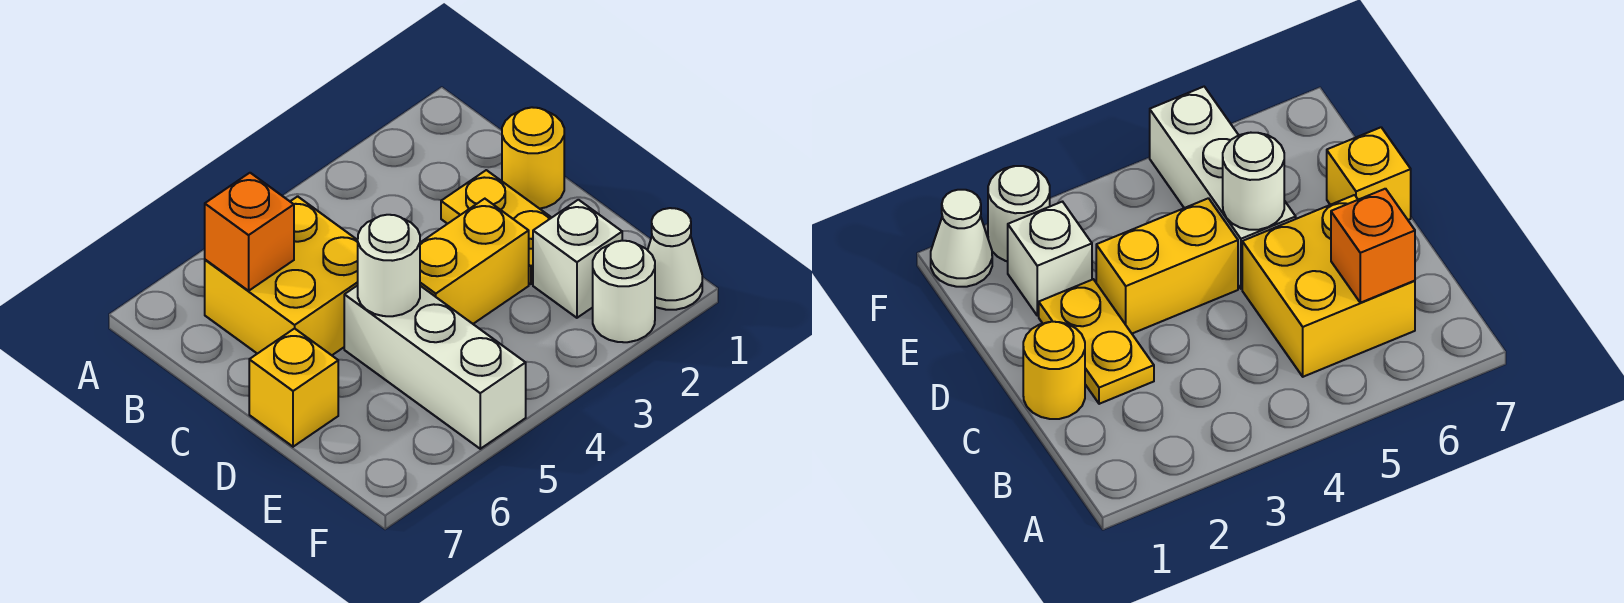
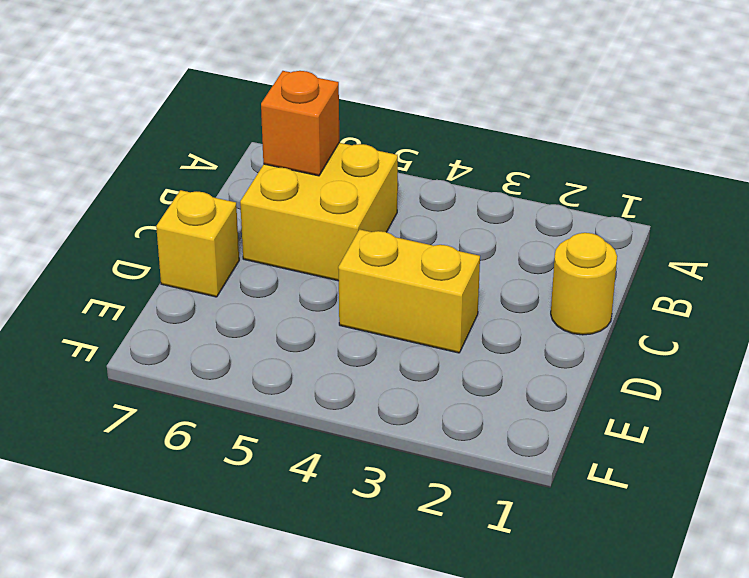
none -> yellow plate C2:D2 level 1
none -> white brick D5:F5 level 1

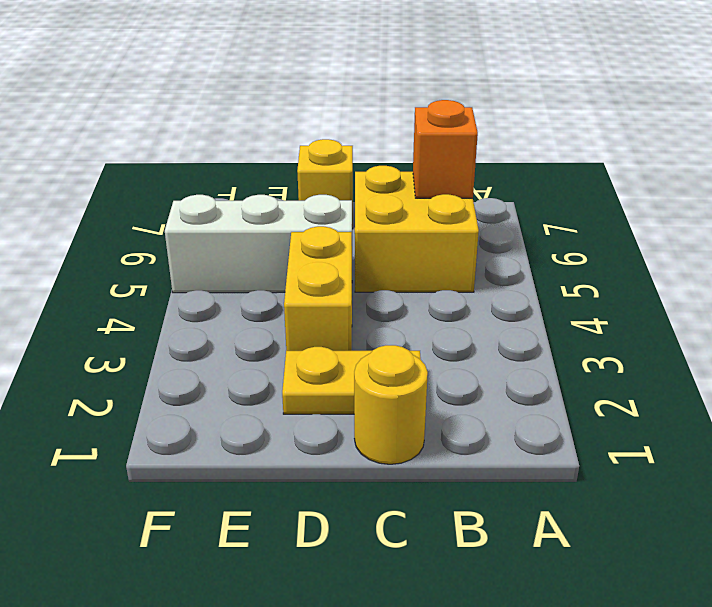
none -> white brick E2 level 1
none -> white cone F1 level 1

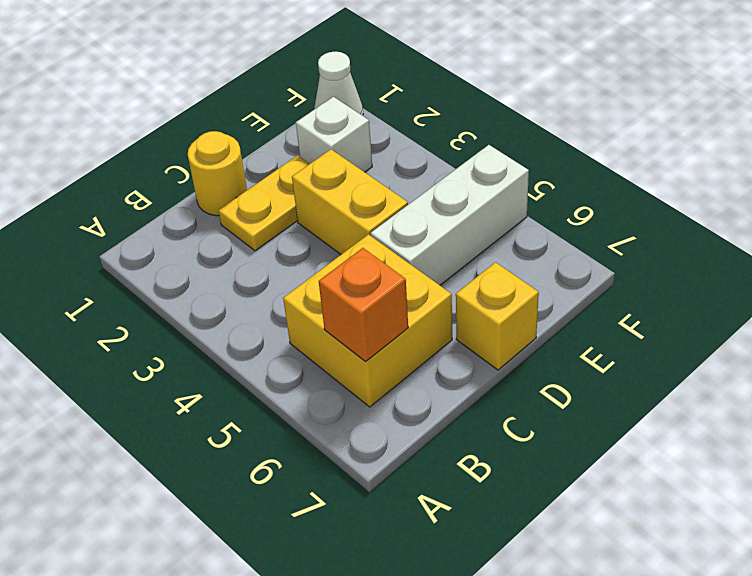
none -> white round brick F2 level 1
none -> white round brick D5 level 2

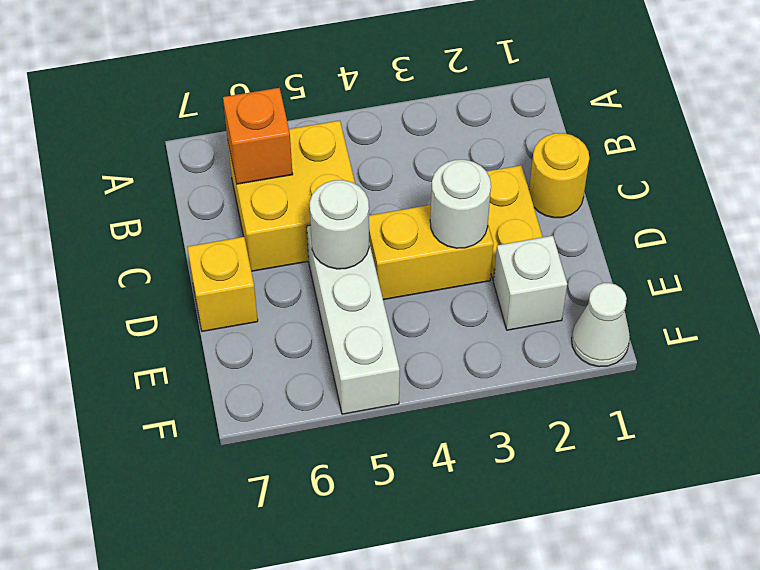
white round brick D3 level 2 -> white round brick F2 level 1

